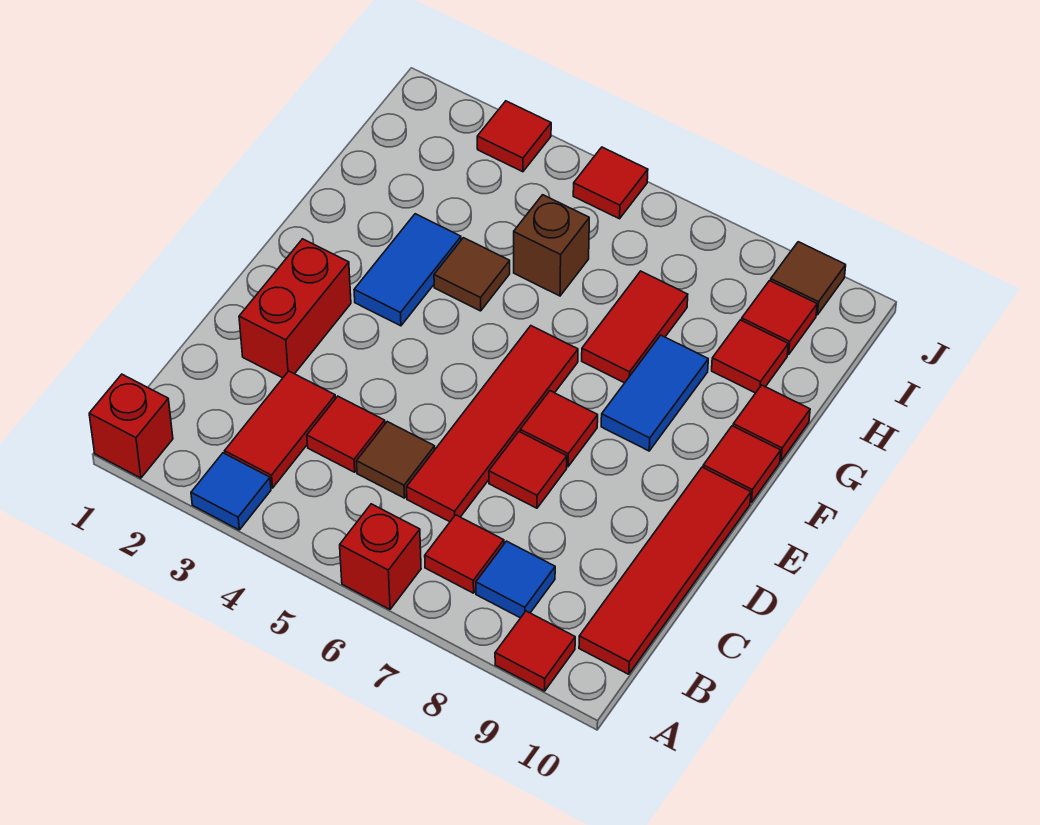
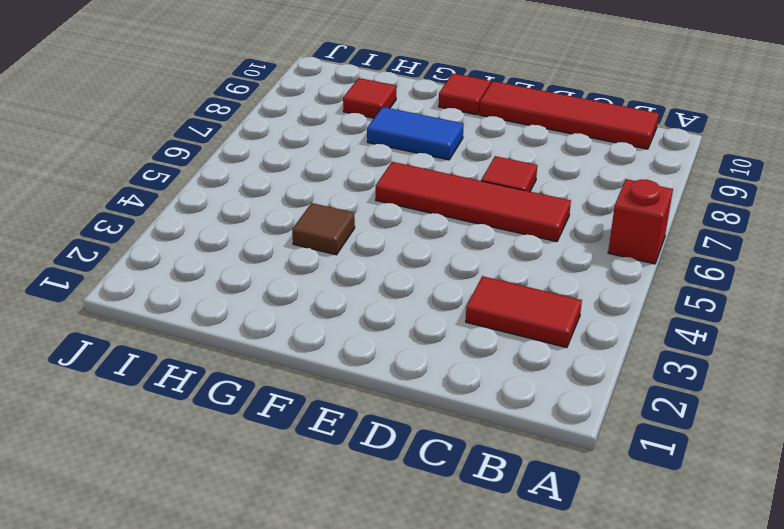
none -> red brick A1 level 1
none -> blue tile A3 level 1
none -> red tile A9 level 1

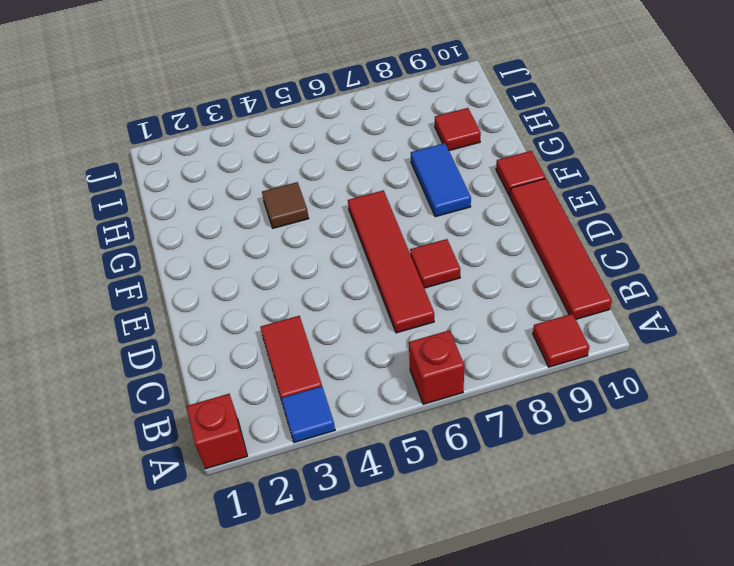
none -> red tile B7 level 1
none -> blue tile B8 level 1
none -> red tile C4 level 1

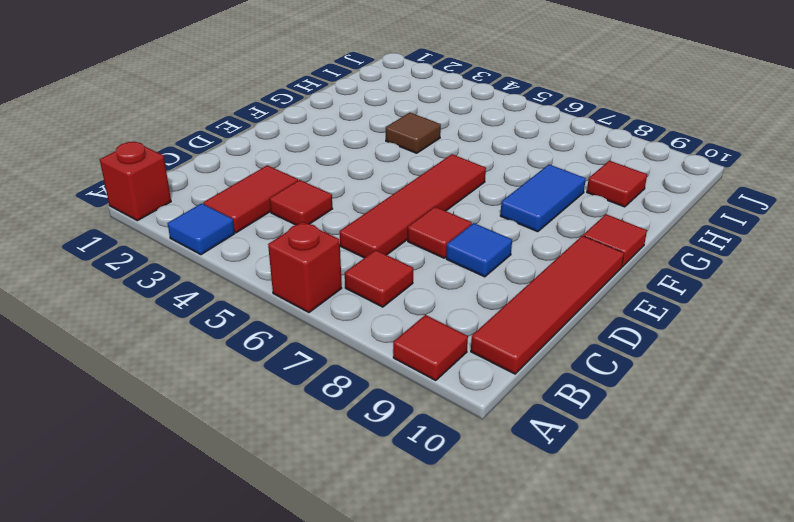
blue tile D8 level 1 -> blue tile B8 level 1
none -> brown tile C5 level 1
none -> red brick D2:E2 level 1
none -> red tile E7 level 1

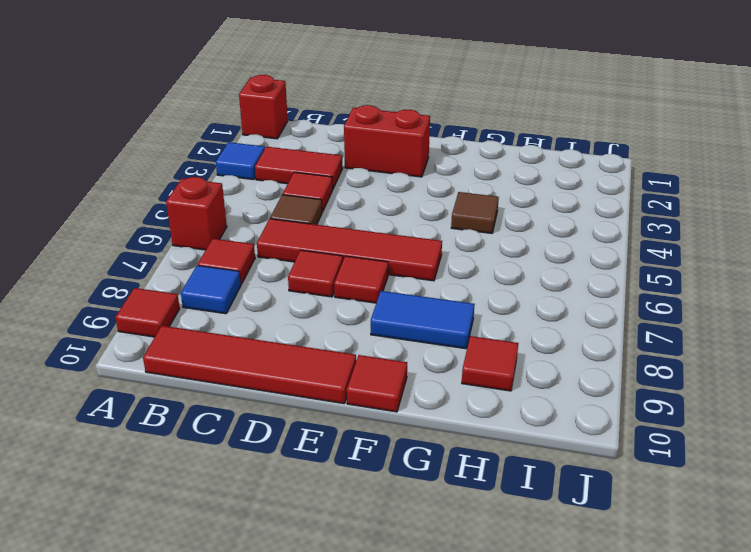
none -> blue tile F3:G3 level 1
none -> red tile G7:H7 level 1
none -> red tile G10 level 1

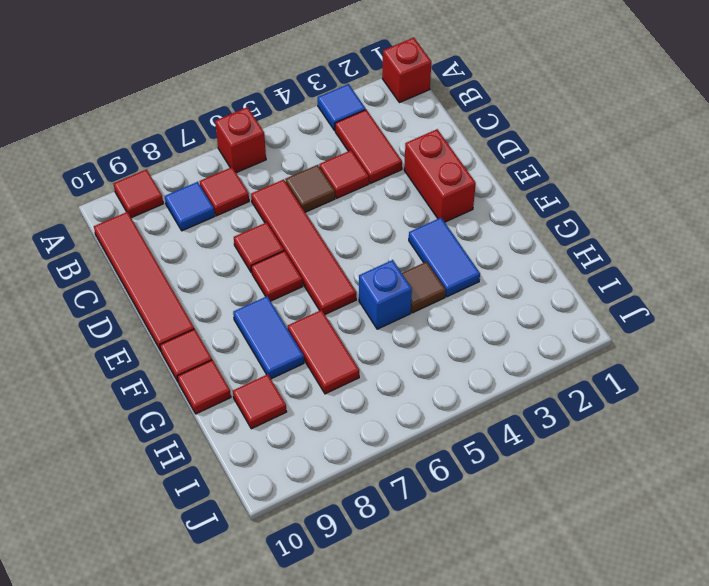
blue brick G5 level 1 -> none
none -> brown brick H5 level 1
none -> red tile I9 level 1
none -> red tile J3 level 1

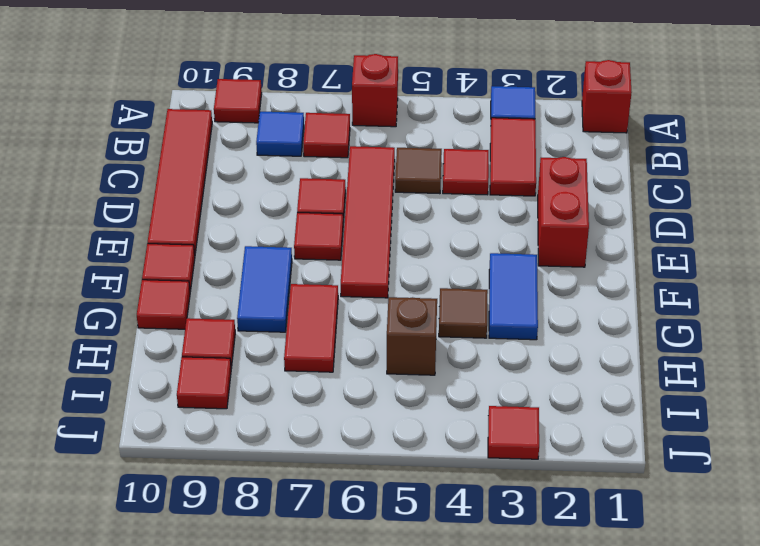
none -> red tile J5 level 1
none -> brown tile J9 level 1

